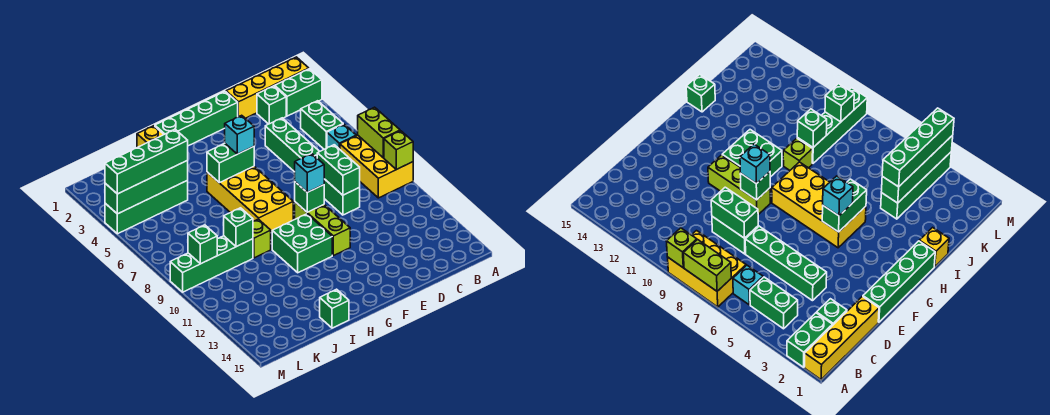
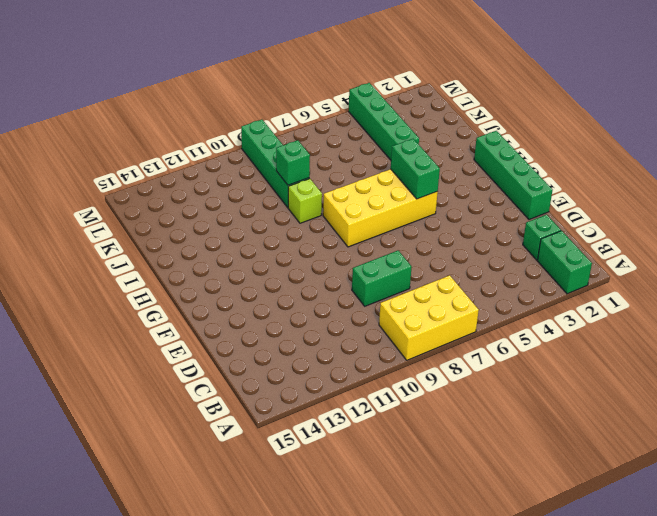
none -> yellow brick A1:D1 level 1
none -> green brick B4:B5 level 1
none -> cyan brick B6 level 1

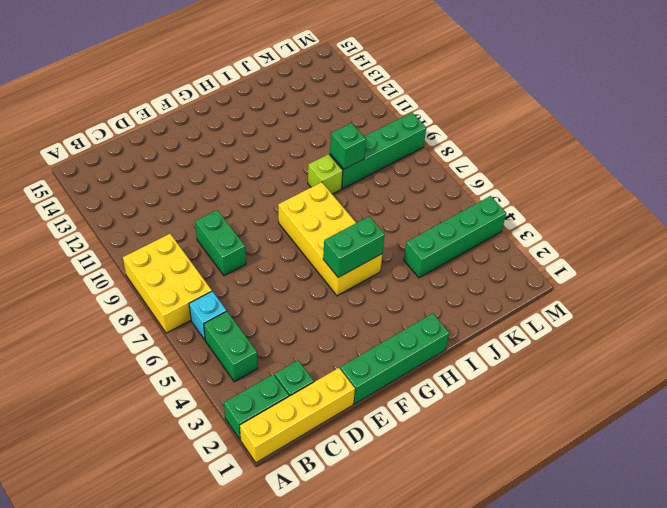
none -> green brick D4:D7 level 1
none -> lime brick F9:F11 level 1
none -> green brick G10:H11 level 1

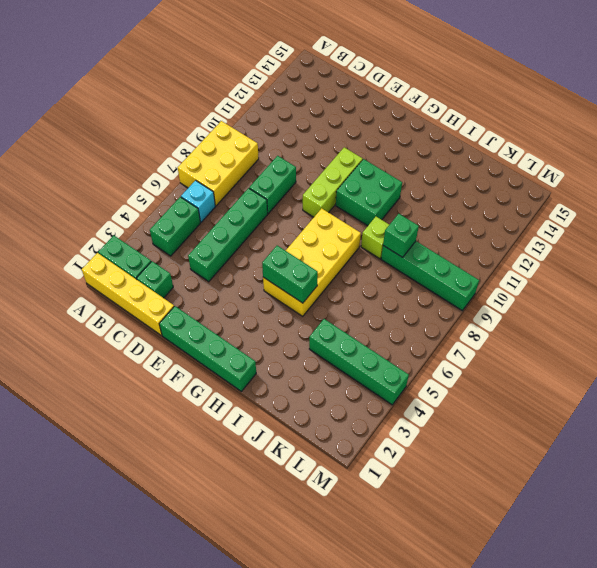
none -> yellow brick I1 level 1
none -> green brick I15 level 1
none -> lime brick A7:A8 level 2

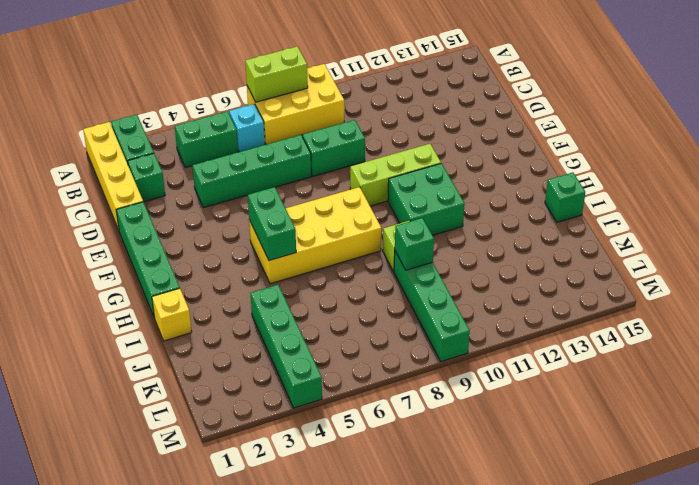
none -> lime brick A9 level 2
none -> green brick D8:D9 level 2
none -> green brick F9 level 2

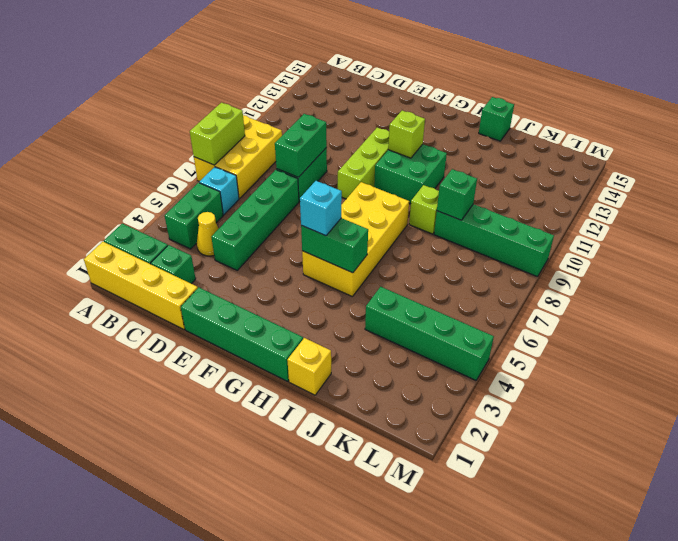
yellow cone C4 level 1 -> none
lime brick G11 level 2 -> lime brick A9 level 2
none -> green brick F9 level 2
none -> green brick J4:M4 level 2
none -> green brick L9 level 2

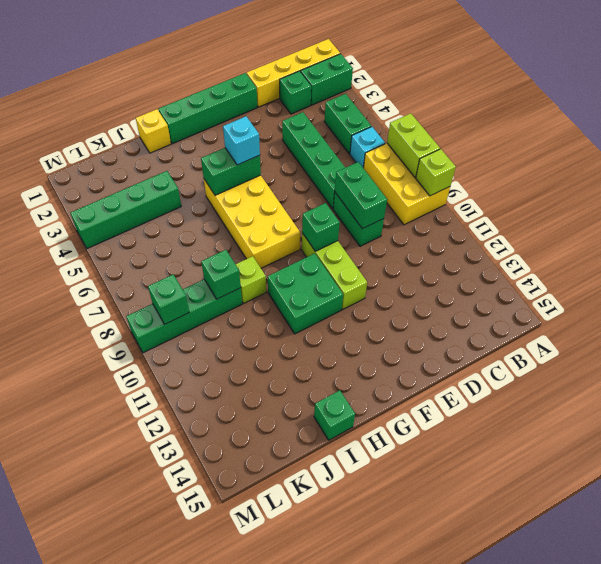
none -> green brick J4:M4 level 2
none -> cyan brick F9 level 3
none -> green brick J4:M4 level 3

